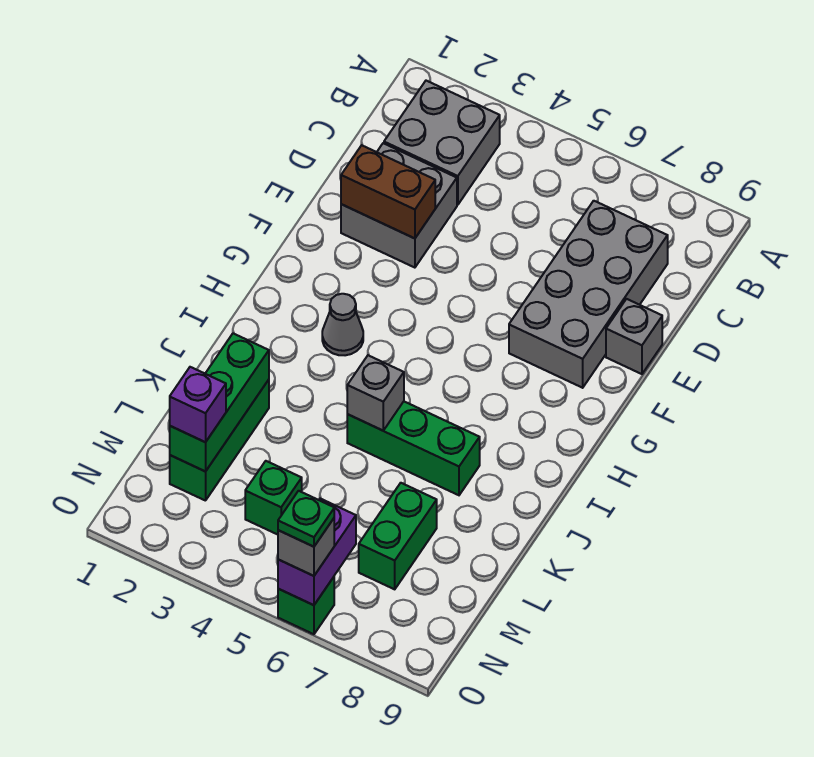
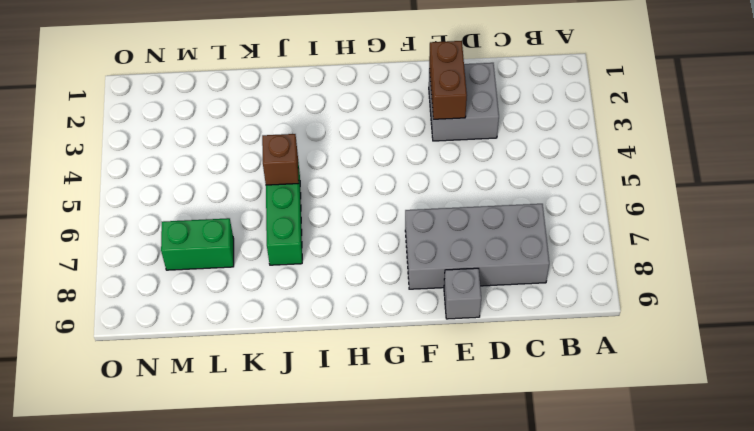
brown brick J5 level 2 -> grey brick J5 level 2
none -> grey brick B2:C3 level 1
none -> grey cone H3 level 1
none -> green brick K2:M2 level 1

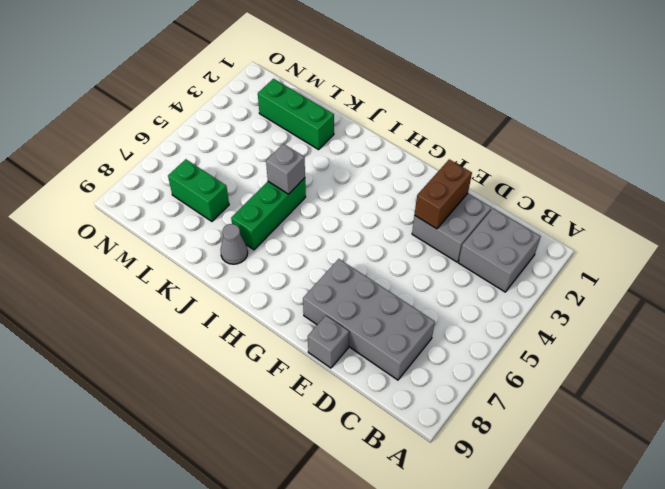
grey cone J8 level 1 -> grey cone H3 level 1
none -> green brick M4 level 1
none -> green brick O6 level 1
none -> green brick K2:M2 level 2

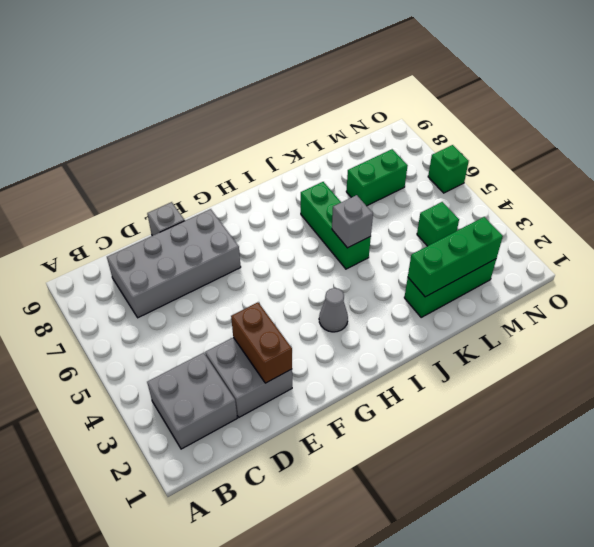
none -> purple brick N6:O6 level 2
none -> purple brick M2 level 3
none -> grey brick O6 level 3

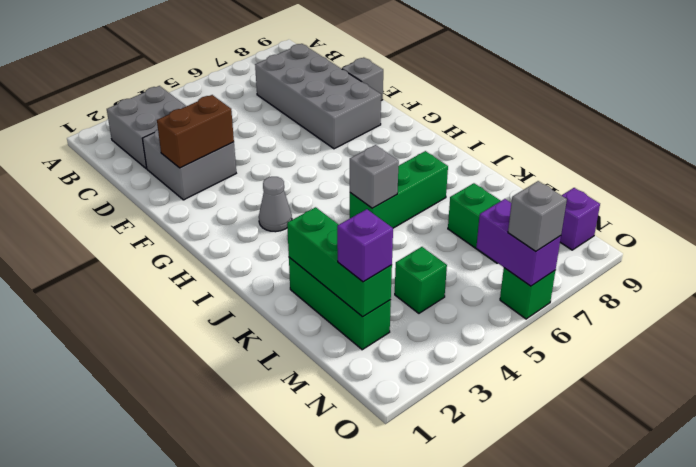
purple brick N9 level 1 -> none
none -> green plate O6 level 4

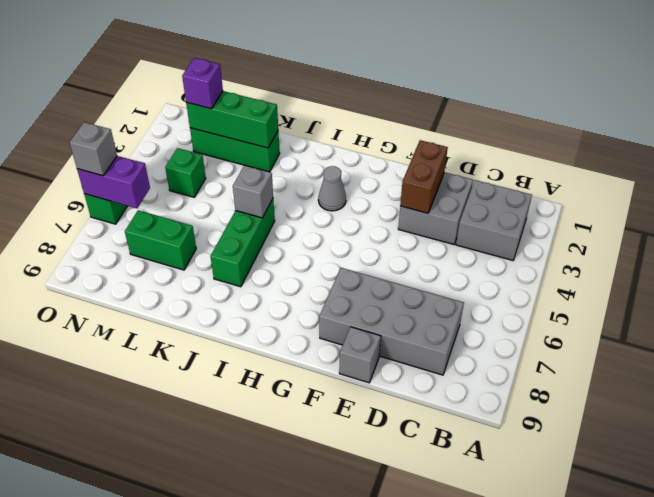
none -> green plate O6 level 4

